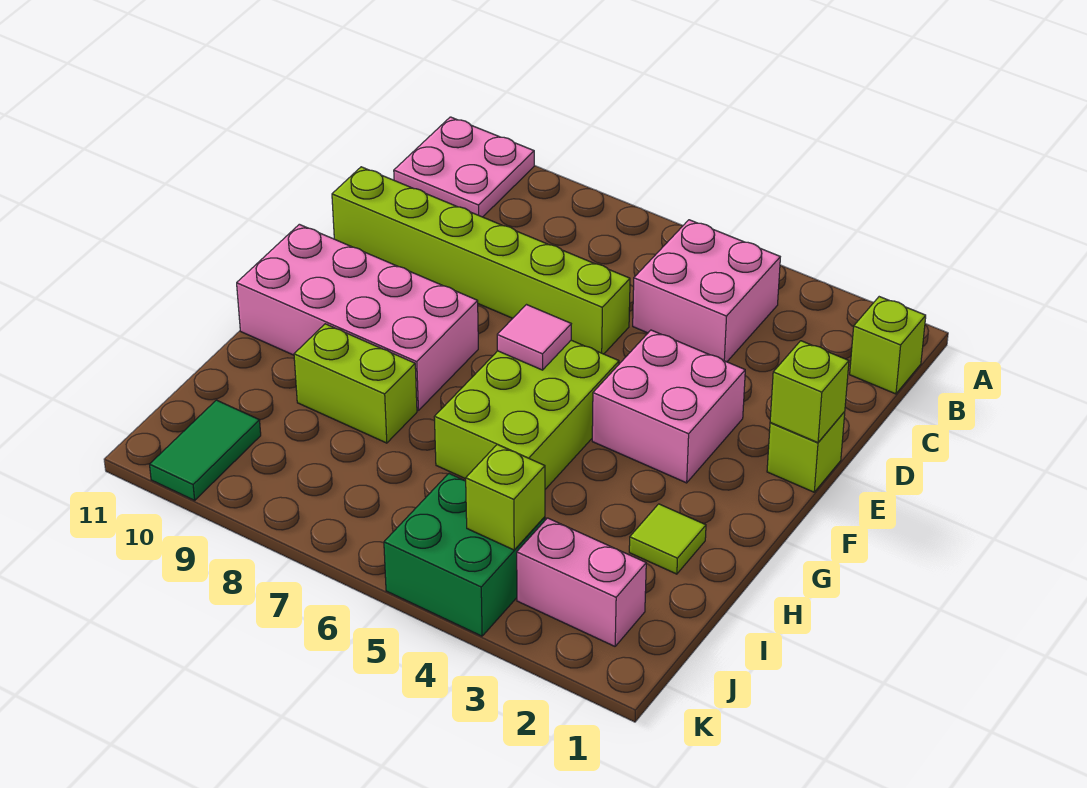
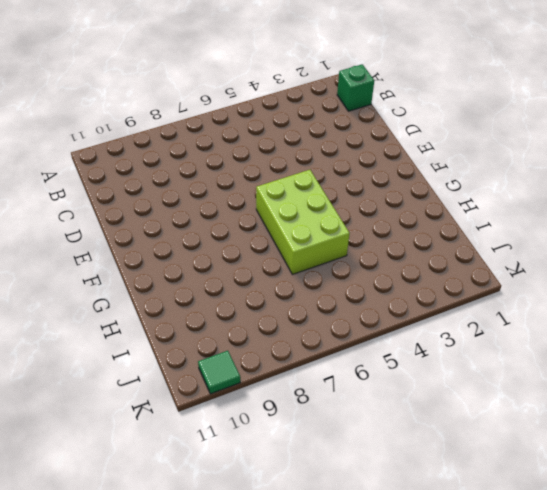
green brick B1 level 1 -> lime brick B1 level 1
green tile K10 level 1 -> green tile J10:K10 level 1
none -> pink plate A10:B11 level 1
none -> pink brick B4:C5 level 1
none -> lime brick D6:D11 level 1

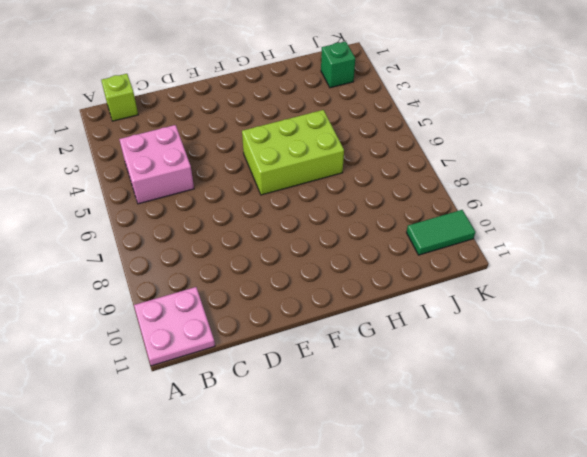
green brick J2 level 1 -> pink brick J2:J3 level 1
none -> lime brick D6:D11 level 1
none -> lime brick E1 level 1
none -> pink brick E3:F4 level 1

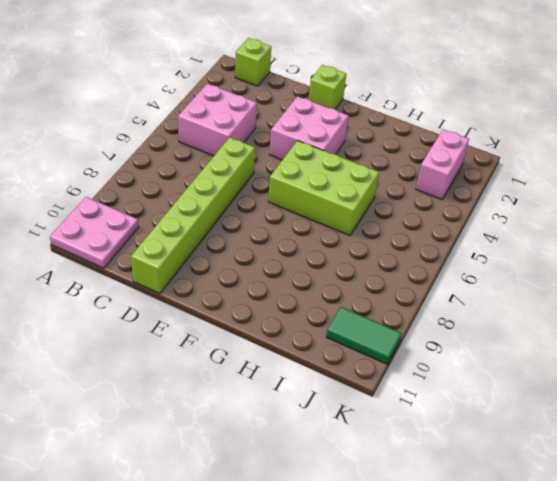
none -> pink brick F8:G11 level 1
none -> lime tile H2 level 1
none -> lime brick H8:H9 level 1

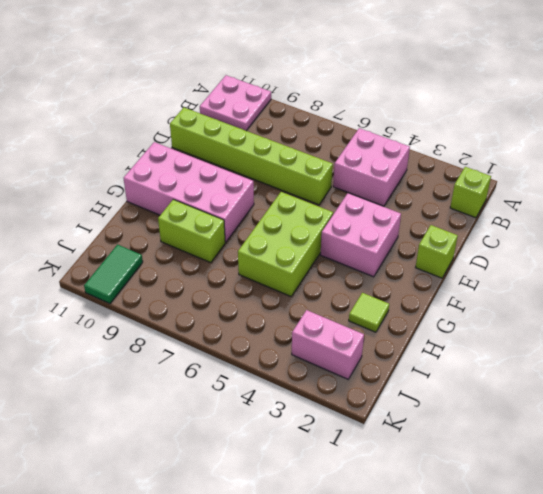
none -> green brick J4:K5 level 1
none -> lime brick E1 level 2
none -> pink tile F6 level 2

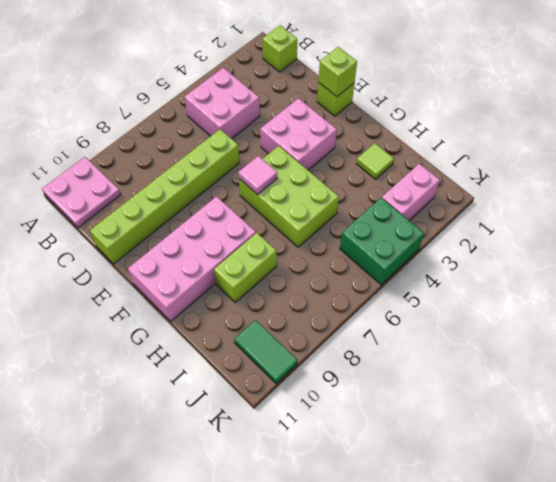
none -> lime brick J4 level 2

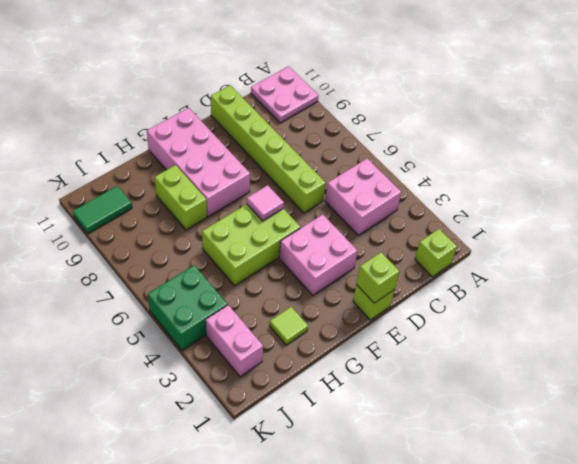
none -> lime brick J4 level 2

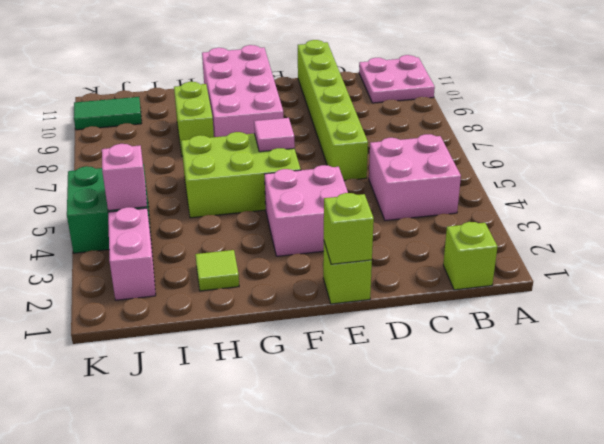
pink brick J4 level 2 -> lime brick J4 level 2

